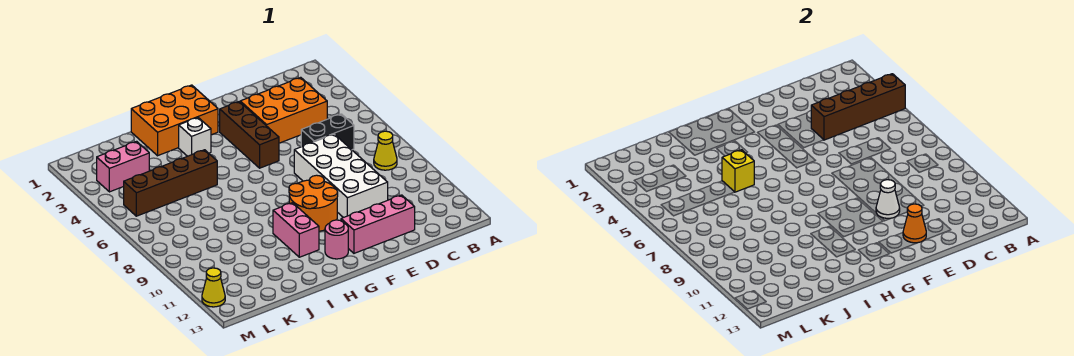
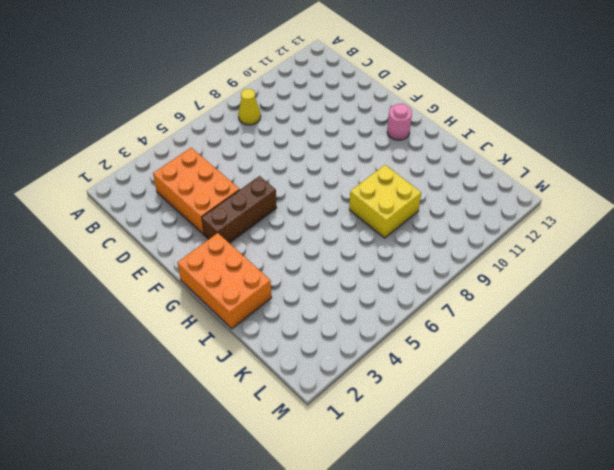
yellow brick I8:J9 level 1 -> none
none -> black brick C6:D6 level 1
none -> white brick D7:E10 level 1
none -> pink brick D12:F12 level 1

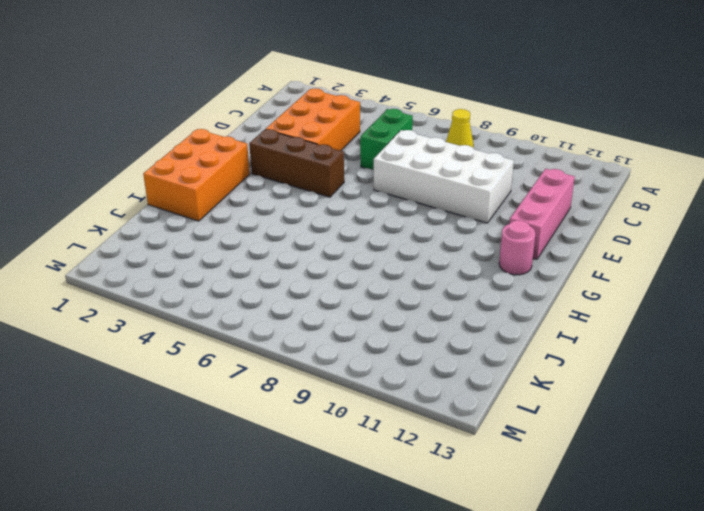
green brick C6:D6 level 1 -> black brick C6:D6 level 1
none -> orange round brick F9:G10 level 1
none -> white brick H3 level 1
none -> pink brick H10:H11 level 1

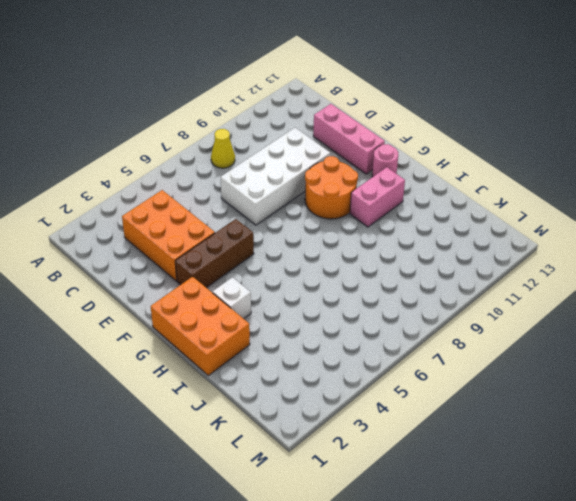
none -> black brick C6:D6 level 1
none -> brown brick I5:L5 level 1
none -> pink brick K3:L3 level 1

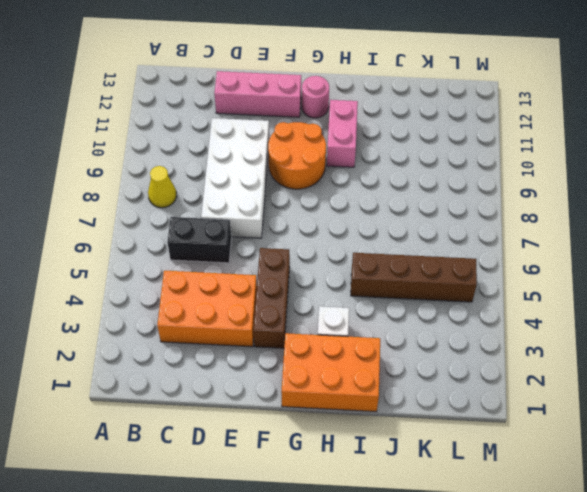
none -> pink brick K3:L3 level 1
none -> yellow cone M12 level 1
none -> brown brick A4:D4 level 2

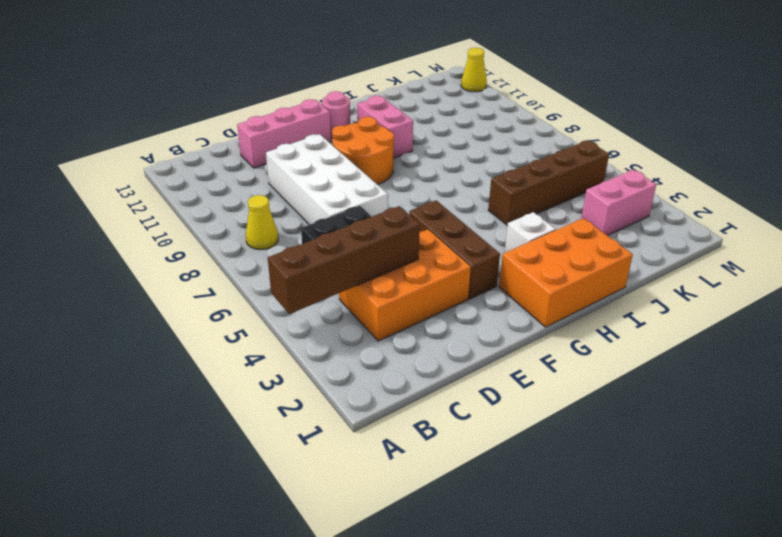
none -> white cone E10 level 2
none -> orange cone E12 level 2
none -> yellow brick I5 level 2

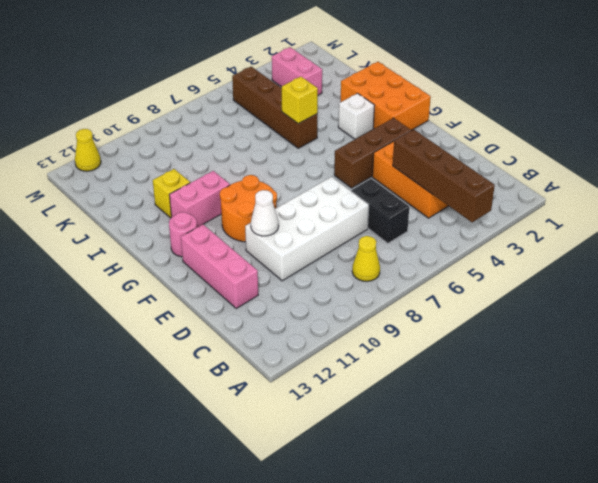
yellow brick I11 level 1 -> none
none -> orange cone E12 level 2

